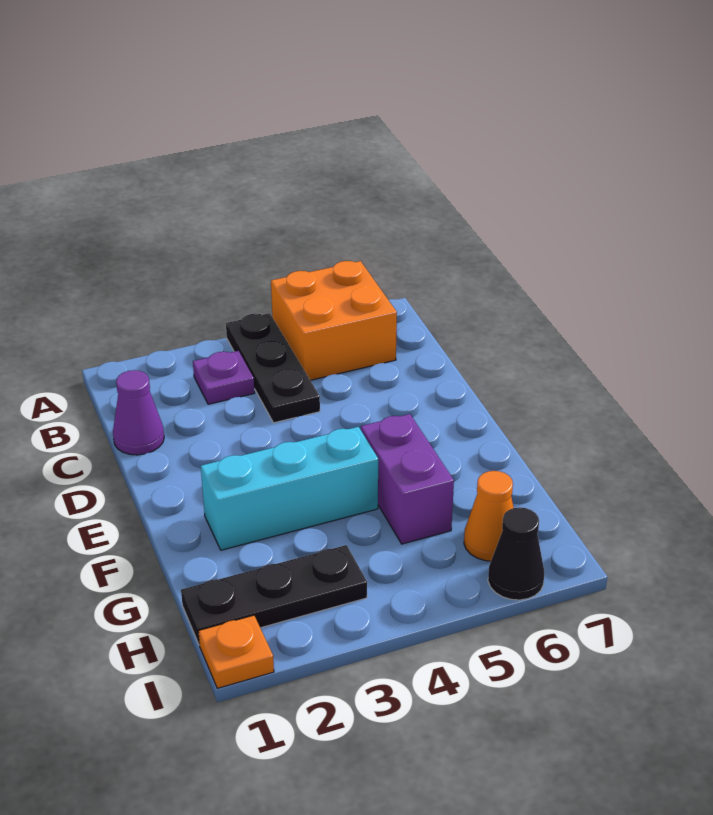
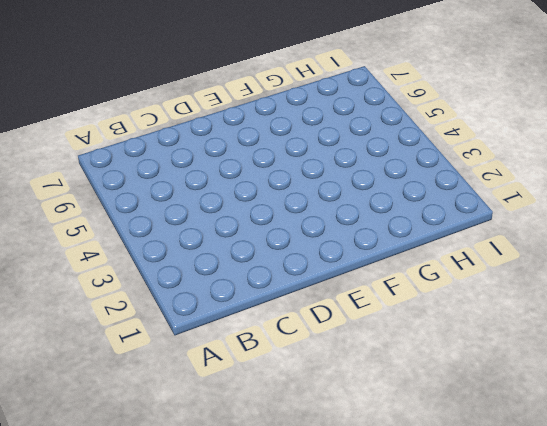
none -> black plate A4:C4 level 1
none -> orange brick A5:B6 level 1

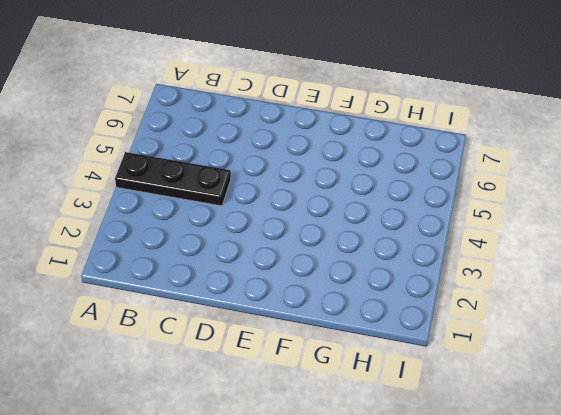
none -> orange brick A5:B6 level 1
none -> purple plate B3 level 1

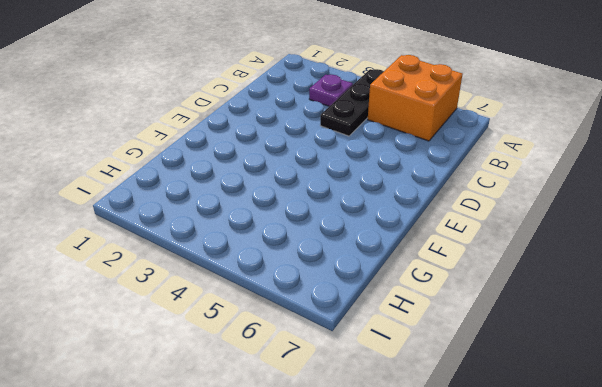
none -> purple cone C1 level 1
none -> cyan brick F2:F4 level 1

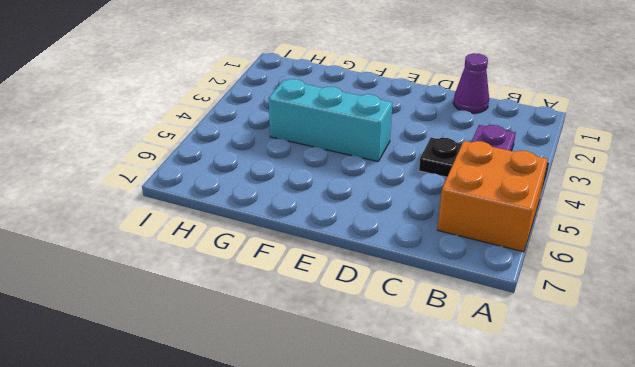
cyan brick E4:G4 level 1 -> cyan brick F2:F4 level 1
none -> purple brick F5:G5 level 1
none -> black plate H1:H3 level 1

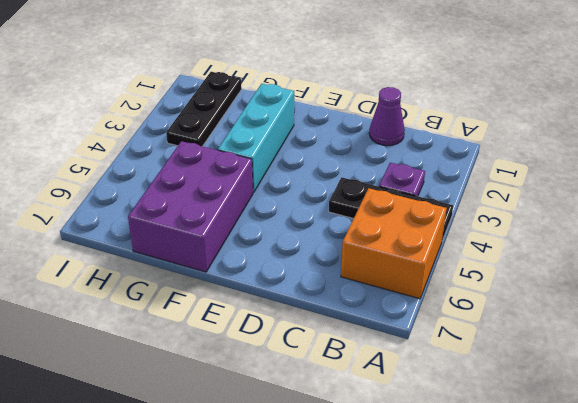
purple brick F5:G7 level 1 -> purple brick F5:G5 level 1
none -> orange cone H6 level 1
none -> orange plate I1 level 1

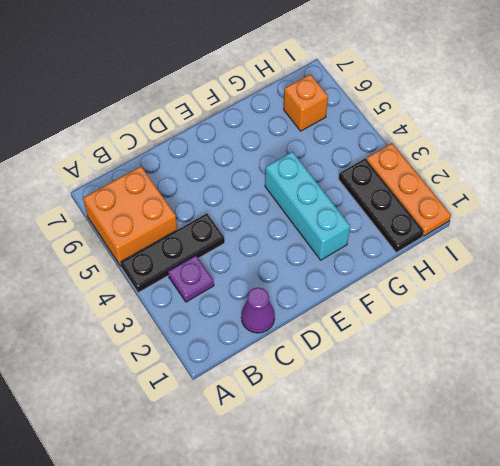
orange brick H6 level 1 -> orange cone H6 level 1
orange plate I1:I3 level 1 -> orange plate I1 level 1
none -> purple brick F5:G5 level 1
none -> black cone I6 level 1

